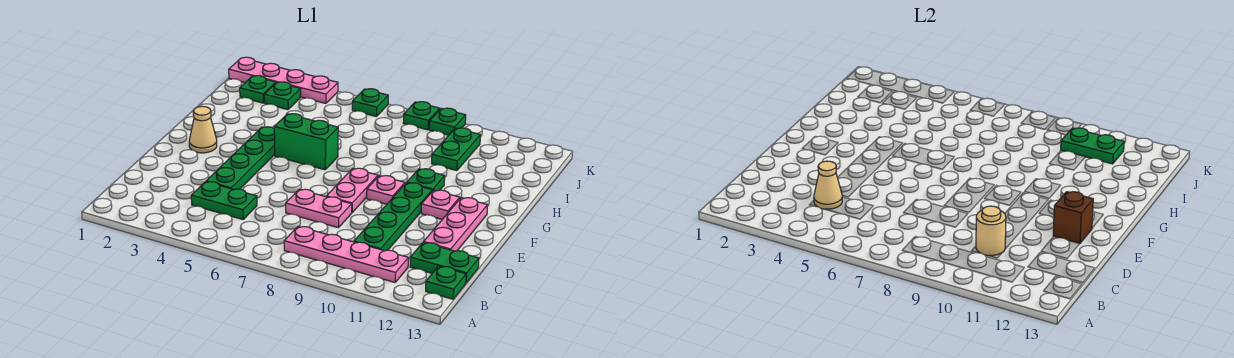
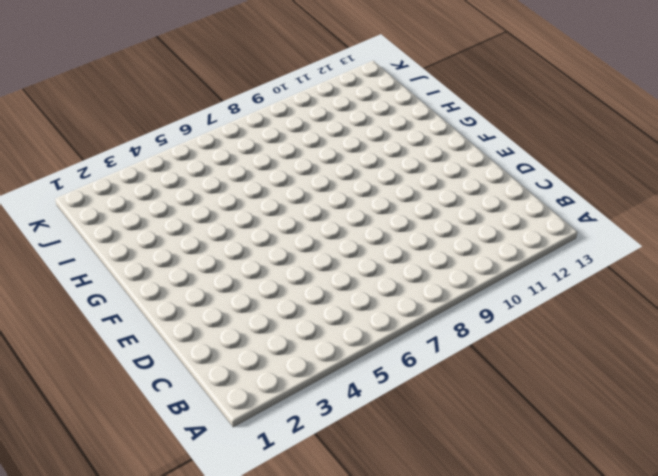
none -> pink plate B8:B11 level 1
none -> green plate B13 level 1
none -> green plate C4:C5 level 1

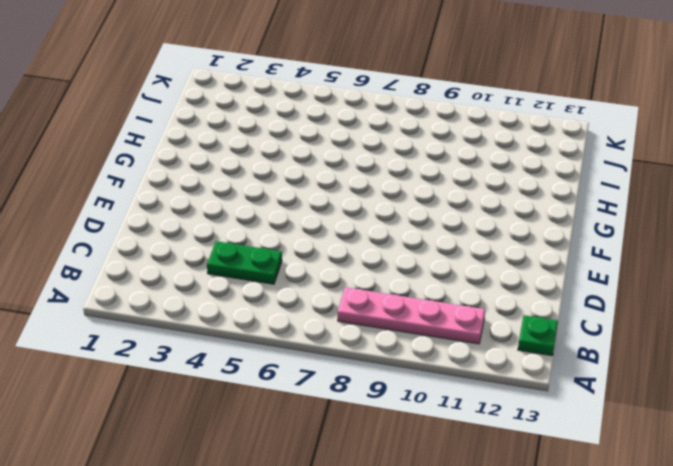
none -> green plate C10:F10 level 1
none -> green plate C12:C13 level 1
none -> green plate D4:G4 level 1

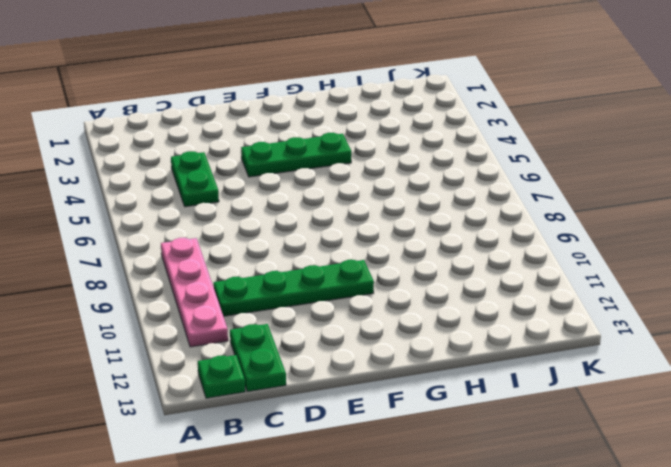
green plate E4:G4 level 1 -> green plate D4:G4 level 1
none -> pink plate D7:D8 level 1
none -> pink plate D12:F12 level 1
none -> pink plate E8:F8 level 1

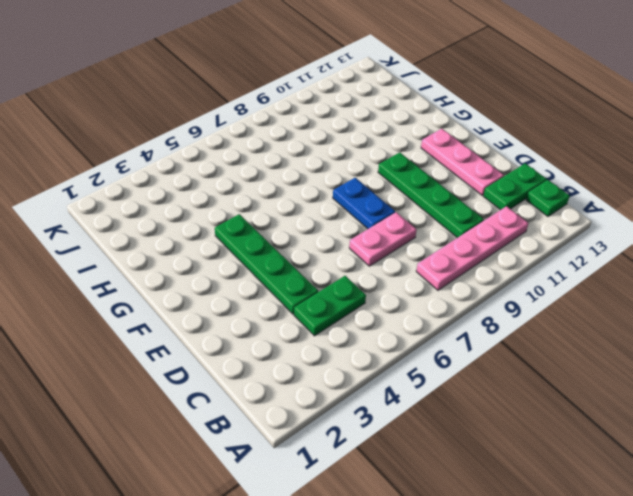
blue plate E8:F8 level 1 -> pink plate E8:F8 level 1
none -> tan cone F2 level 1
none -> pink plate F9 level 1
none -> pink plate F11 level 1

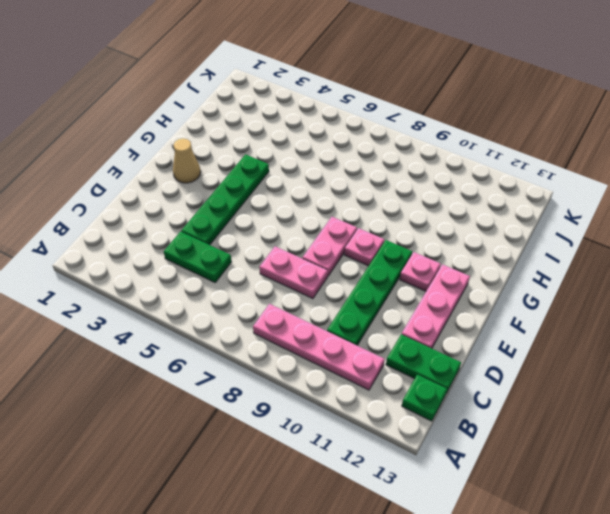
none -> green brick G5:G6 level 1
none -> green plate G10 level 1
none -> green plate I10:J10 level 1

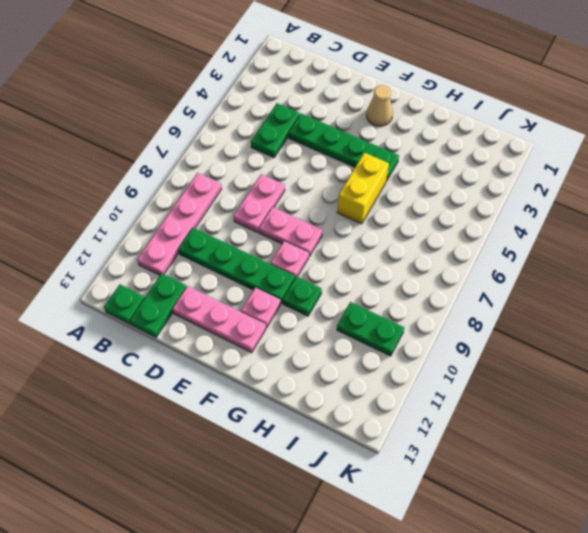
yellow brick G5:G6 level 1 -> green brick G5:G6 level 1
none -> green plate J2 level 1
none -> green plate J3 level 1
none -> pink plate K1:K4 level 1

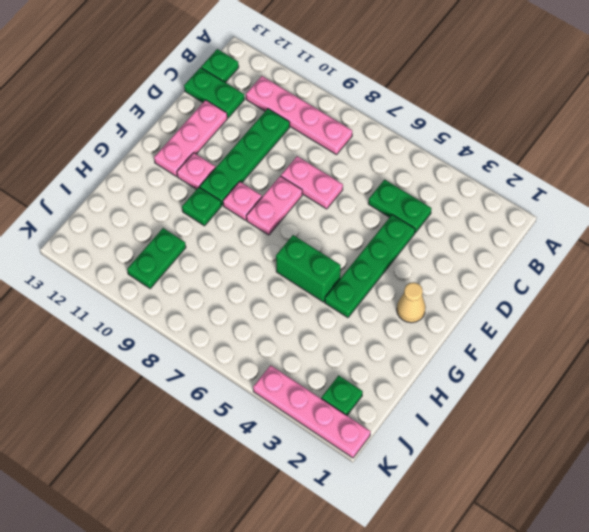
none -> green plate J3 level 1
none -> green plate K6 level 1
none -> green plate K8 level 1

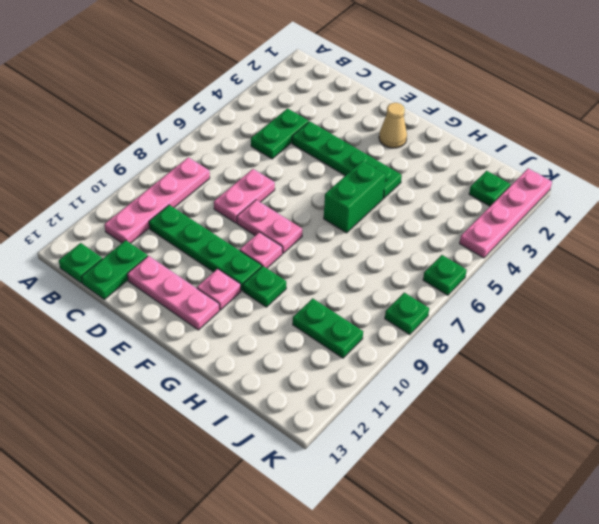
none -> green plate J3 level 1
none -> green plate K9 level 1
none -> tan cone C4 level 2

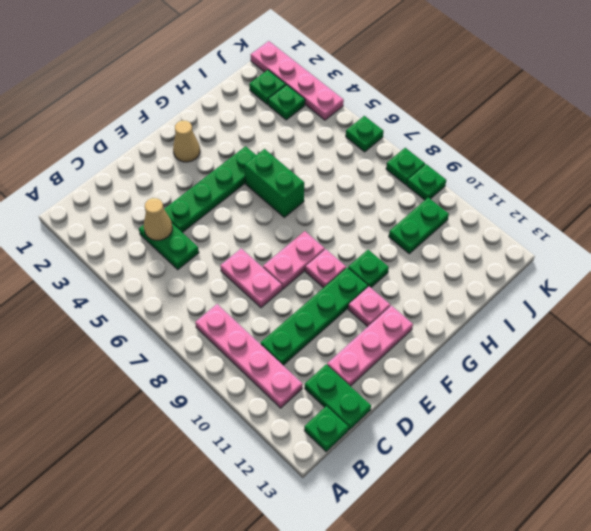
none -> tan round brick C10 level 2
none -> brown brick E12 level 2
none -> green plate J10:J11 level 2

